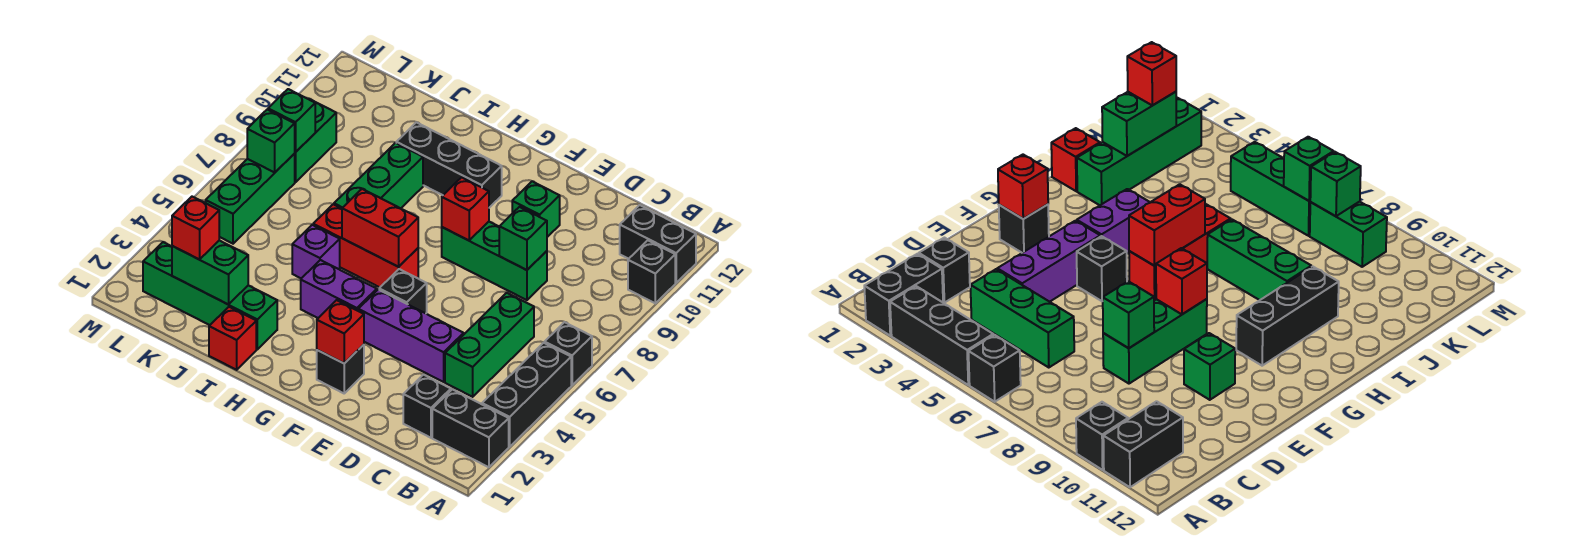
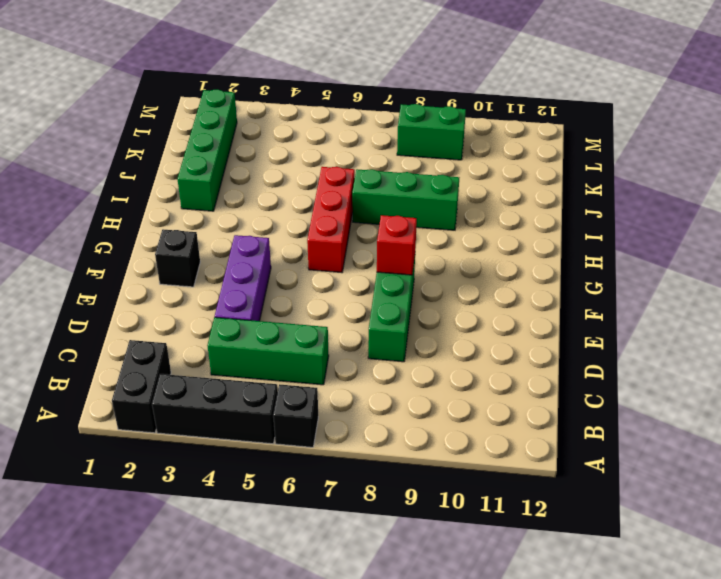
none -> black brick A10 level 1
none -> black brick A11:B11 level 1
none -> black brick C2 level 1

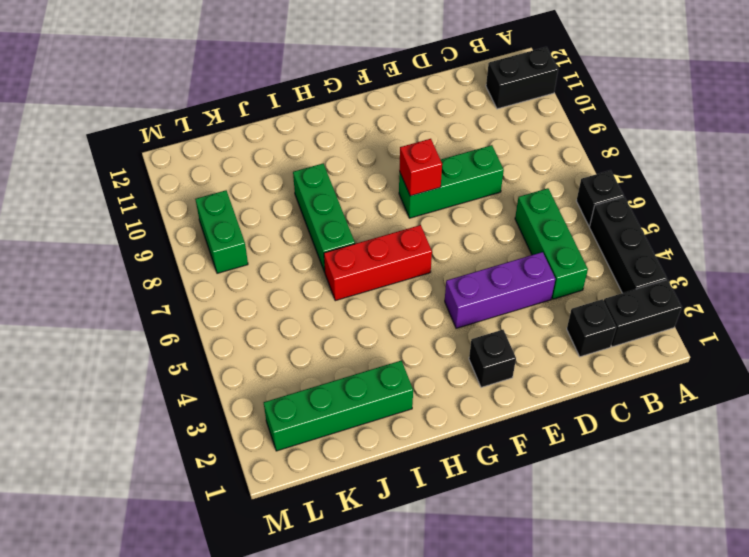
none -> black brick A10 level 1
none -> green brick E10 level 1
none -> black brick F5 level 1

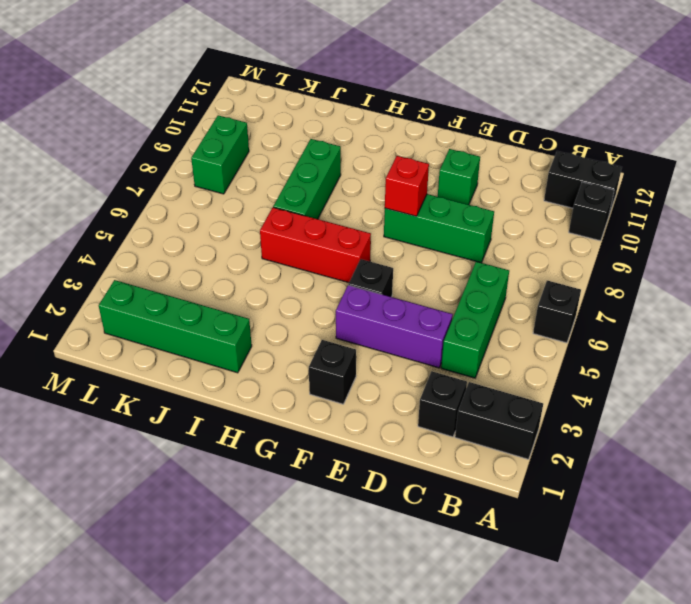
none -> black brick A3:A5 level 1
none -> purple brick G4:H4 level 1
none -> black brick G10:I10 level 1

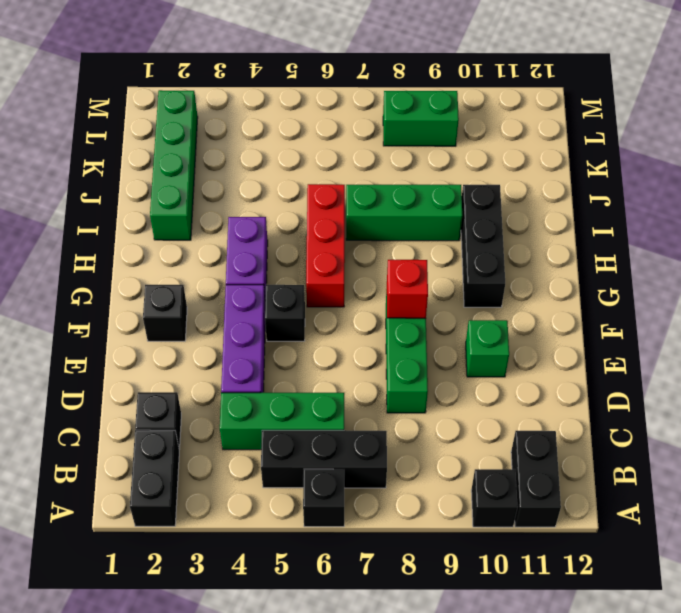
black brick B5:B7 level 1 -> black brick A3:A5 level 1
none -> red brick I1 level 1
none -> purple brick I5 level 1
none -> green brick L5:L7 level 1

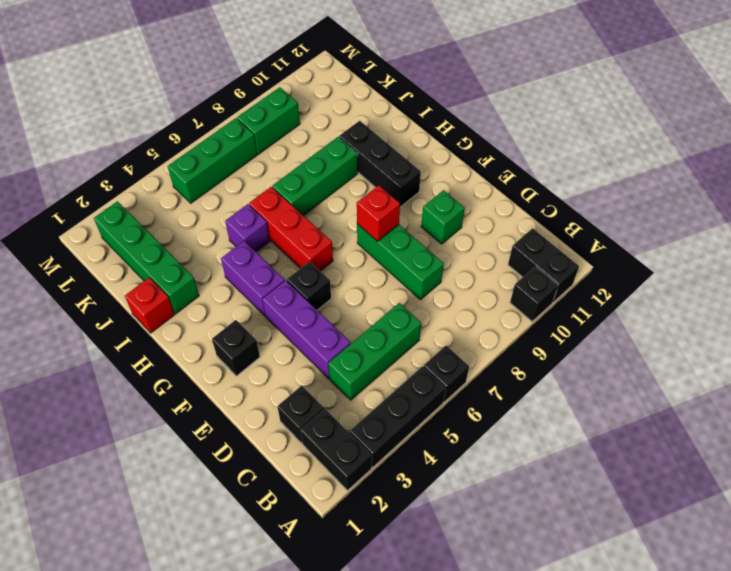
none -> green brick D8 level 2
none -> red brick F2 level 2
none -> red brick G6:H6 level 2

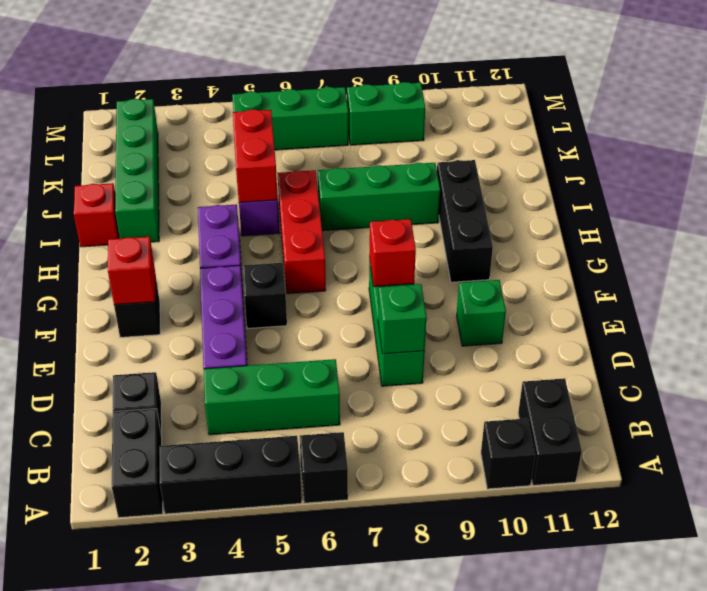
red brick I5:J5 level 2 -> red brick G6:H6 level 2
none -> green brick J2:K2 level 2
none -> green brick L7 level 2
none -> green brick L8 level 2

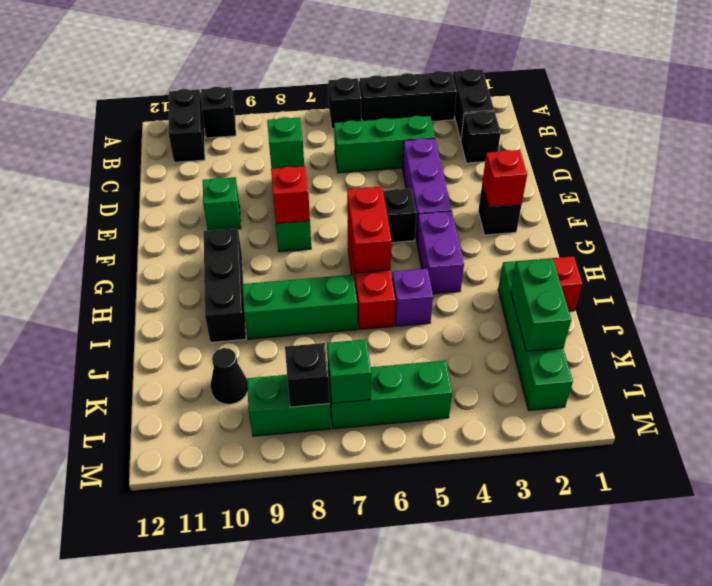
black cone K10 level 1 -> none
black brick L8 level 2 -> green brick L8 level 2
none -> red brick K2 level 3

